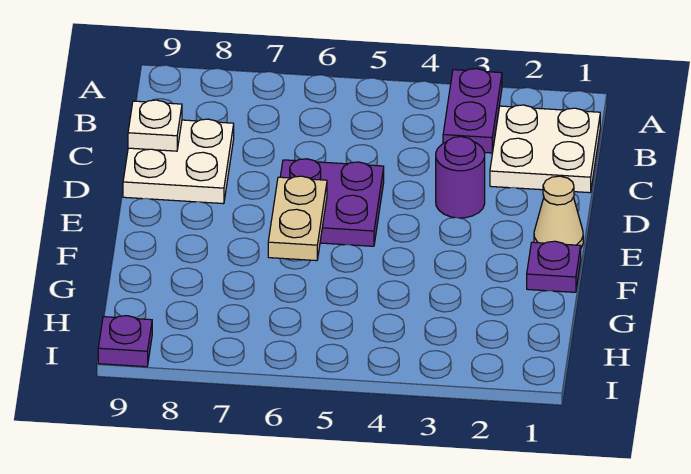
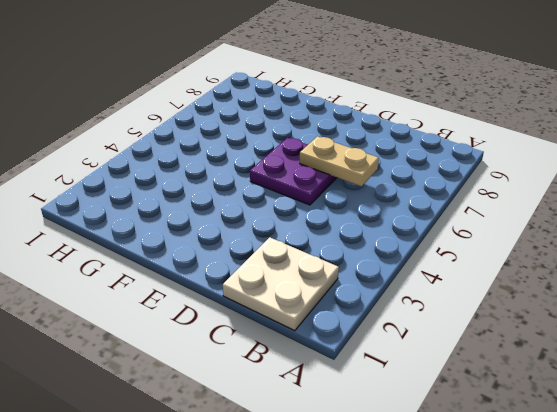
tan plate C6:D6 level 2 -> tan plate E6:F6 level 2
none -> purple plate A3:B3 level 1
none -> white plate C8:D9 level 1

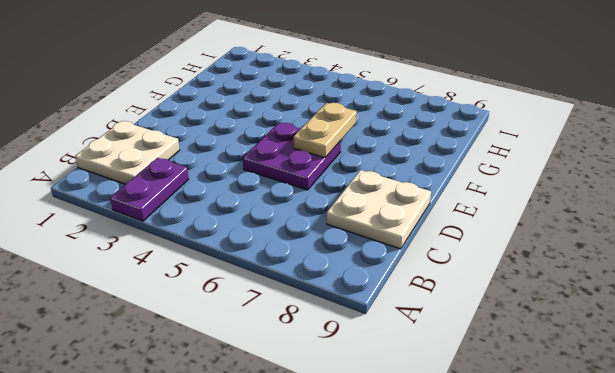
none -> purple round brick D3 level 1
none -> tan cone E1 level 1

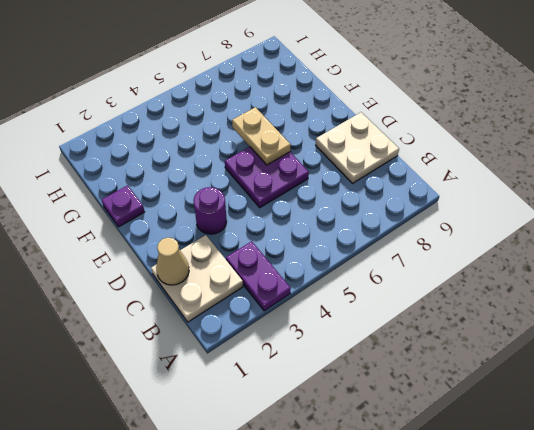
tan cone C1 level 2 -> tan cone E1 level 1
none -> purple plate I9 level 1
none -> white plate C9 level 2

